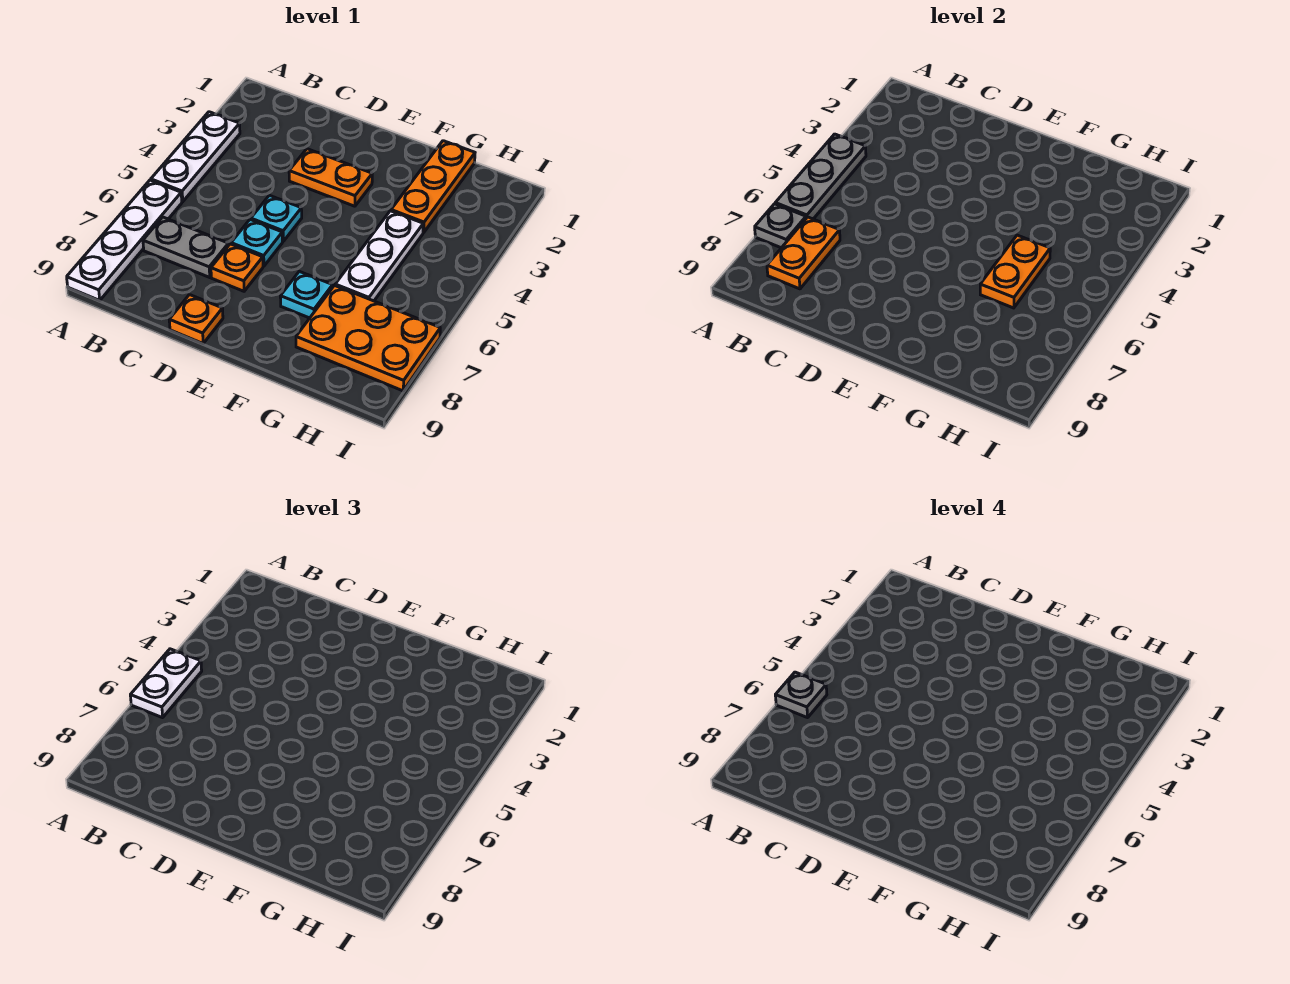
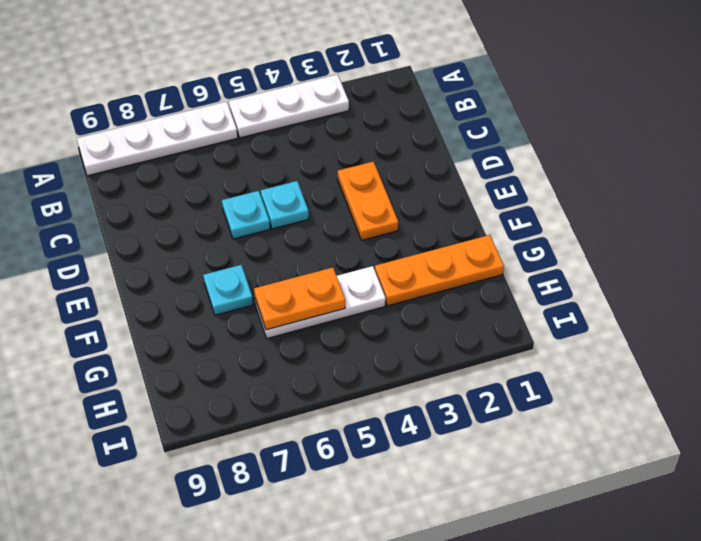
none -> grey plate B7:C7 level 1
none -> orange plate D7 level 1
none -> orange plate D9 level 1

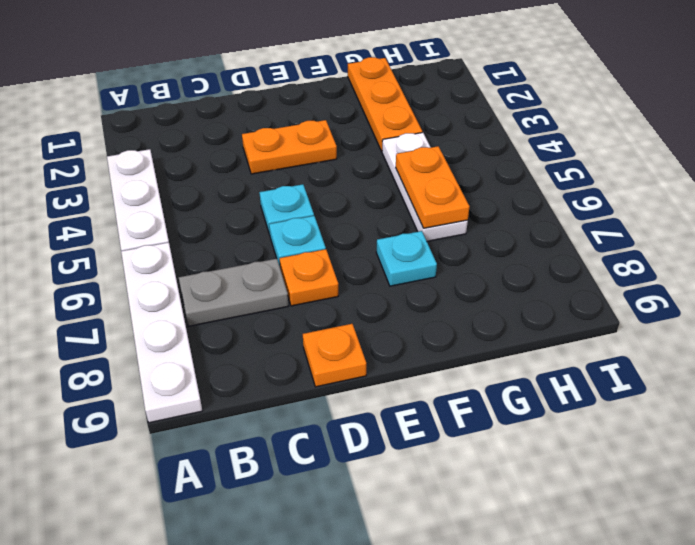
none -> orange plate G7:I8 level 1
none -> grey plate A4:A6 level 2
none -> grey plate A7 level 2

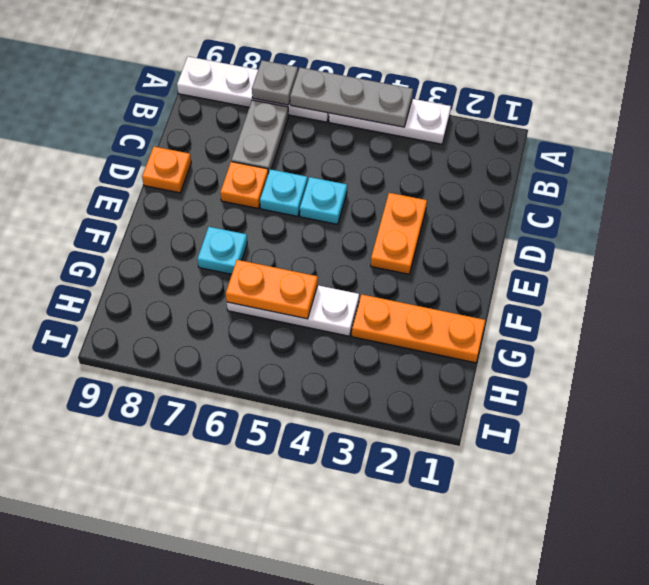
none -> orange plate G7:I8 level 1
none -> orange plate B7:B8 level 2
none -> white plate A5:A6 level 3

